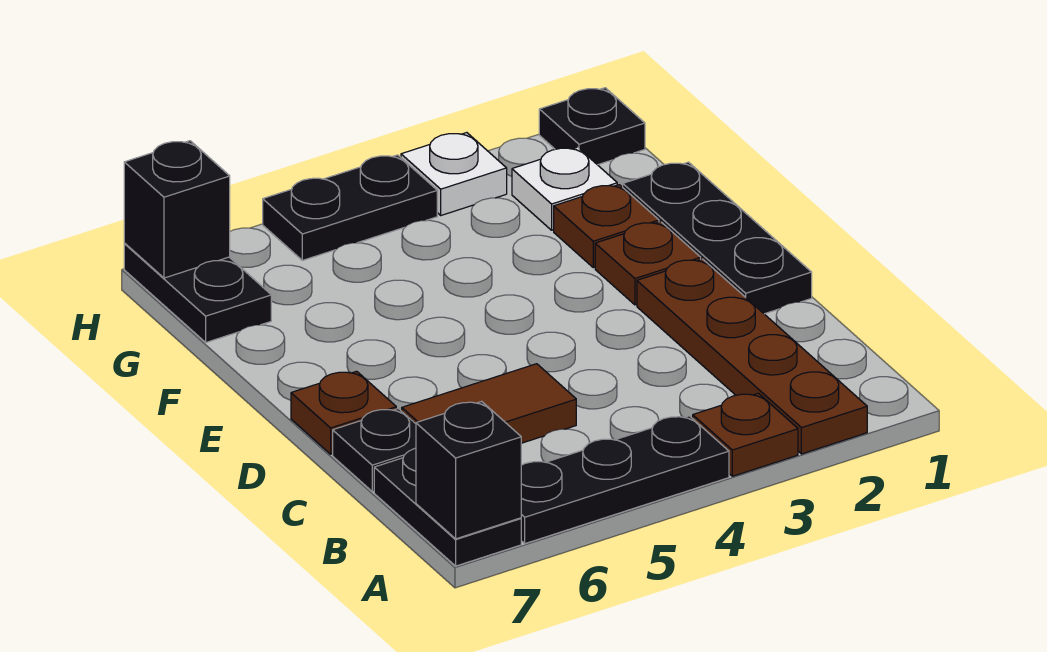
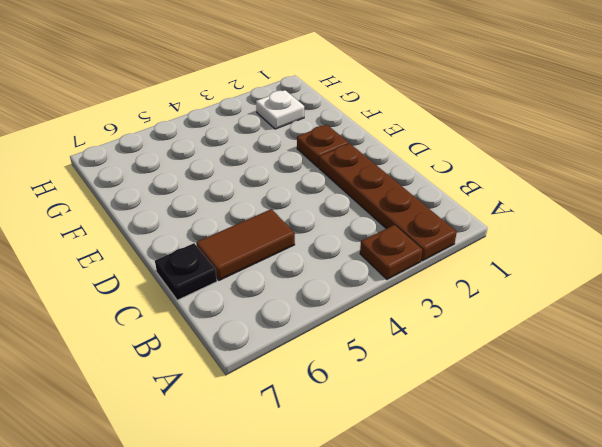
none -> black plate A4:A6 level 1
none -> black plate A7:B7 level 1
none -> black plate D1:F1 level 1

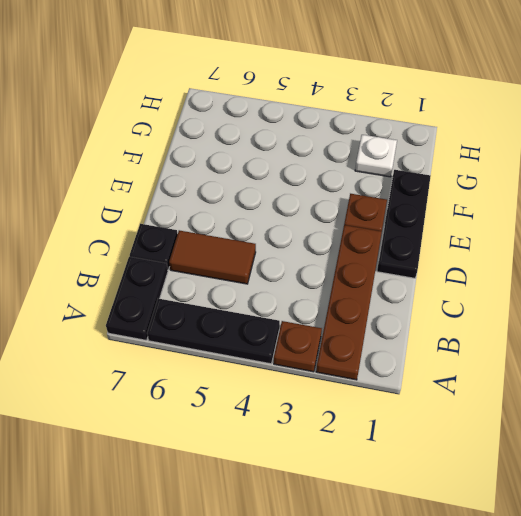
none -> brown plate D7 level 1
none -> brown plate F2 level 1
none -> black plate G7:H7 level 1

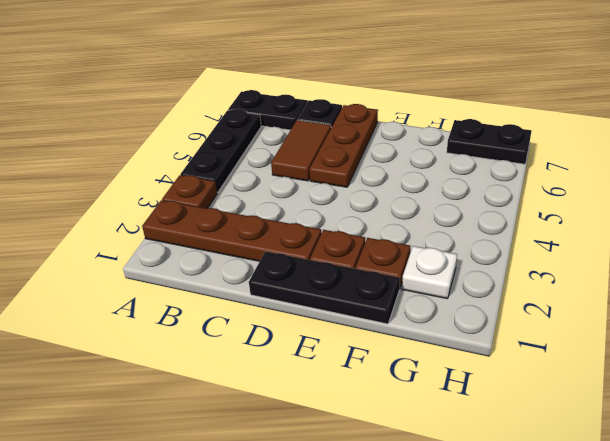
brown plate D5:D7 level 1 -> brown plate D7 level 1
none -> black plate H1 level 1
none -> white plate H3 level 1
none -> black plate H4:H5 level 1

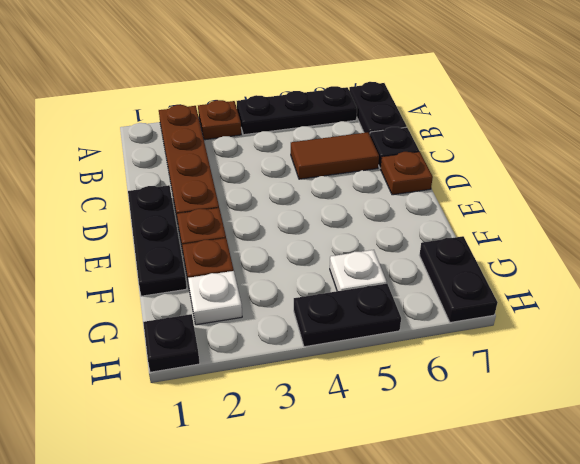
white plate G5 level 1 -> white plate H3 level 1
none -> black brick A7 level 2
none -> black brick H7 level 2

